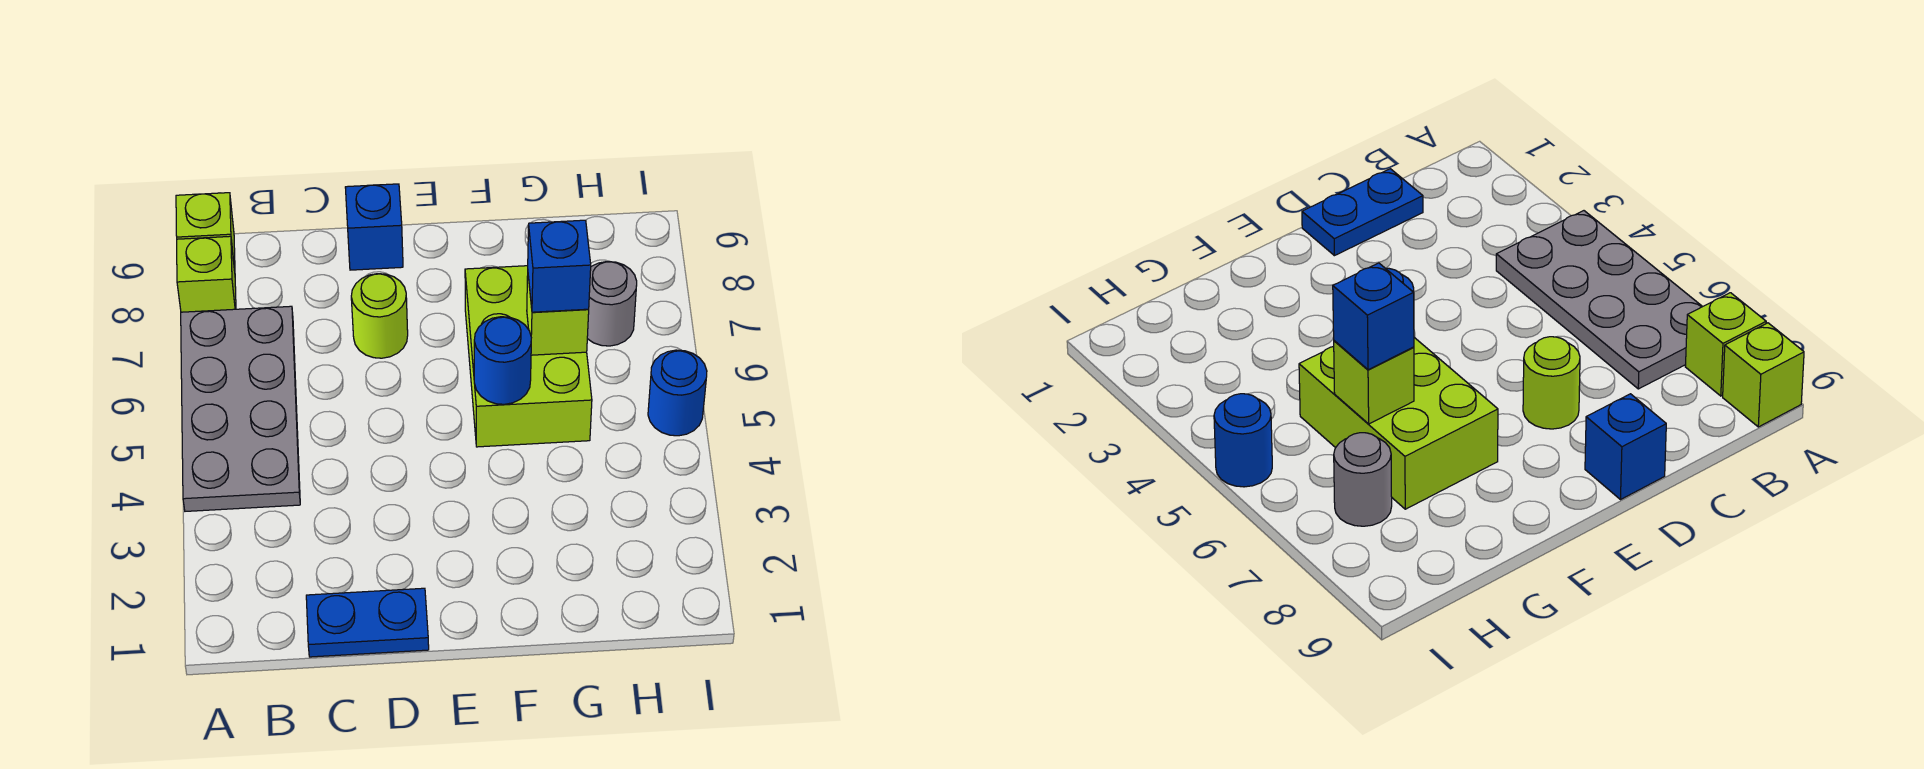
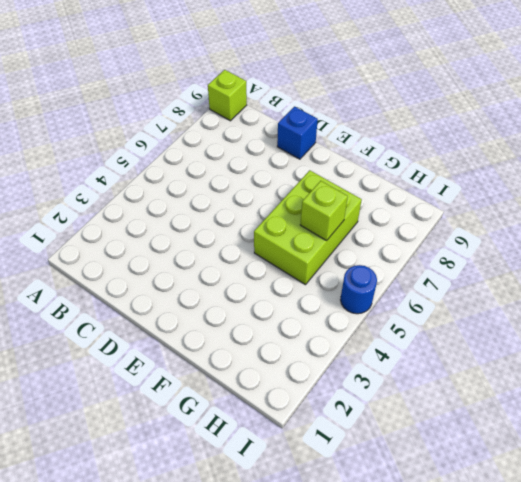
none -> grey plate A4:B7 level 1
none -> lime brick A8 level 1
none -> blue plate C1:D1 level 1

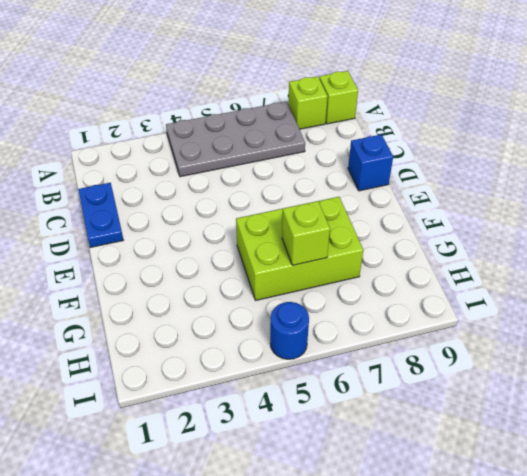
none -> lime round brick D7 level 1
none -> grey round brick H7 level 1
none -> blue round brick F5 level 2

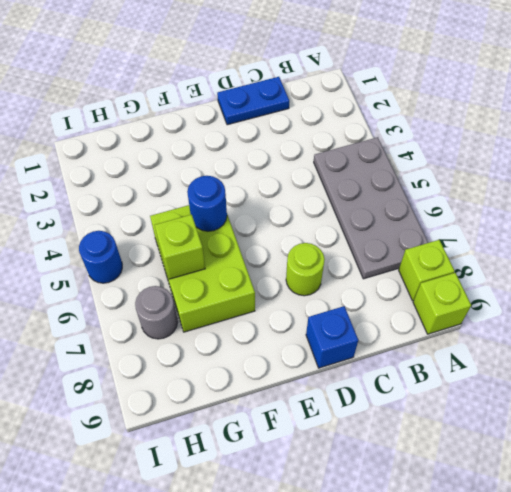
none -> blue brick G6 level 3

